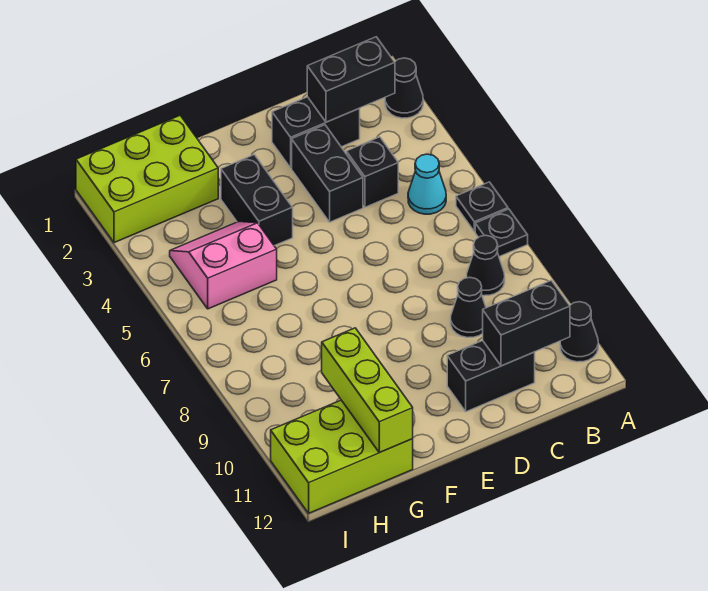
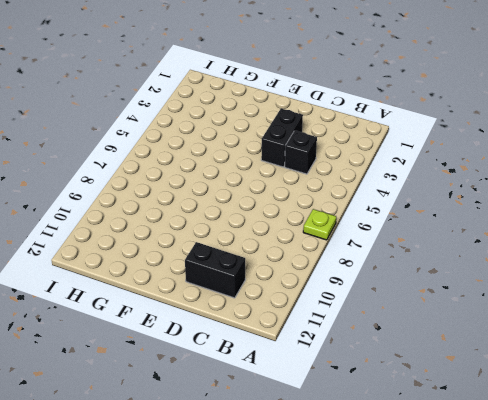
lime plate A7 level 1 -> black plate A7 level 1
none -> black cone A2 level 1
none -> black plate A6 level 1
none -> black cone A11 level 1

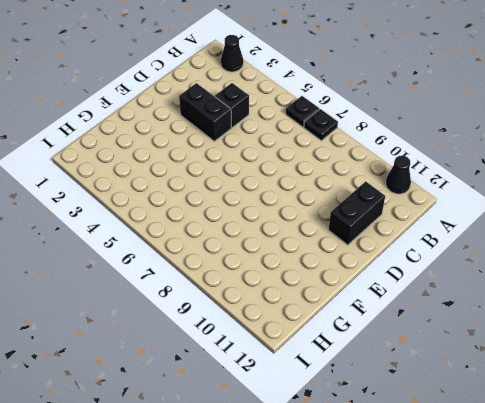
none -> cyan cone B5 level 1
none -> black cone B8 level 1
none -> black brick C2:D2 level 1

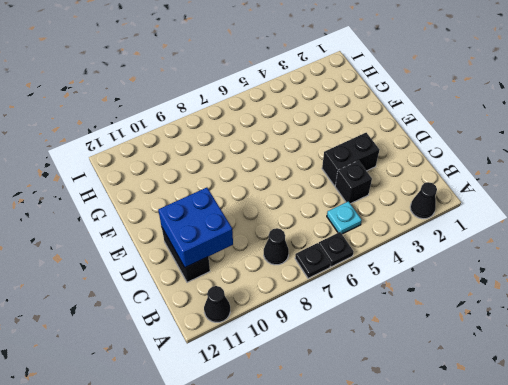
cyan plate B5 level 1 -> cyan cone B5 level 1
blue brick C10:D11 level 2 -> black brick B11:C11 level 2
none -> black brick C2:D2 level 1
none -> black cone C9 level 1
none -> black brick F3:F4 level 1

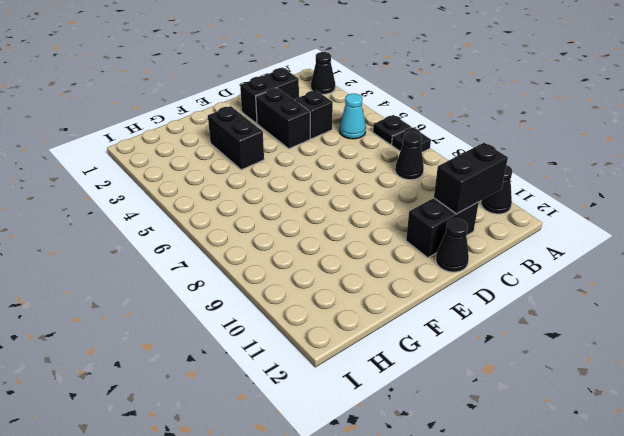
black cone D12 level 1 -> black cone C9 level 1
none -> lime brick G1:I2 level 1
none -> pink slope G4:H5 level 1 top 5
none -> lime brick G11:I12 level 1

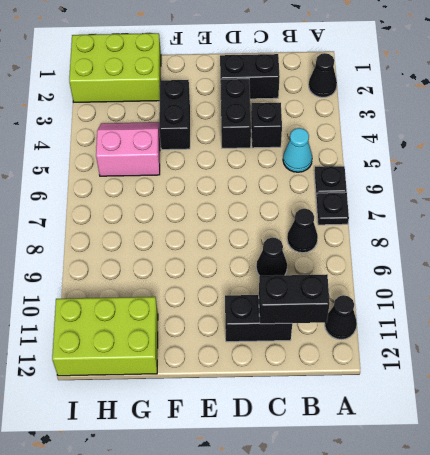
none -> black brick B2:C2 level 2
none -> lime brick G10:G12 level 2

